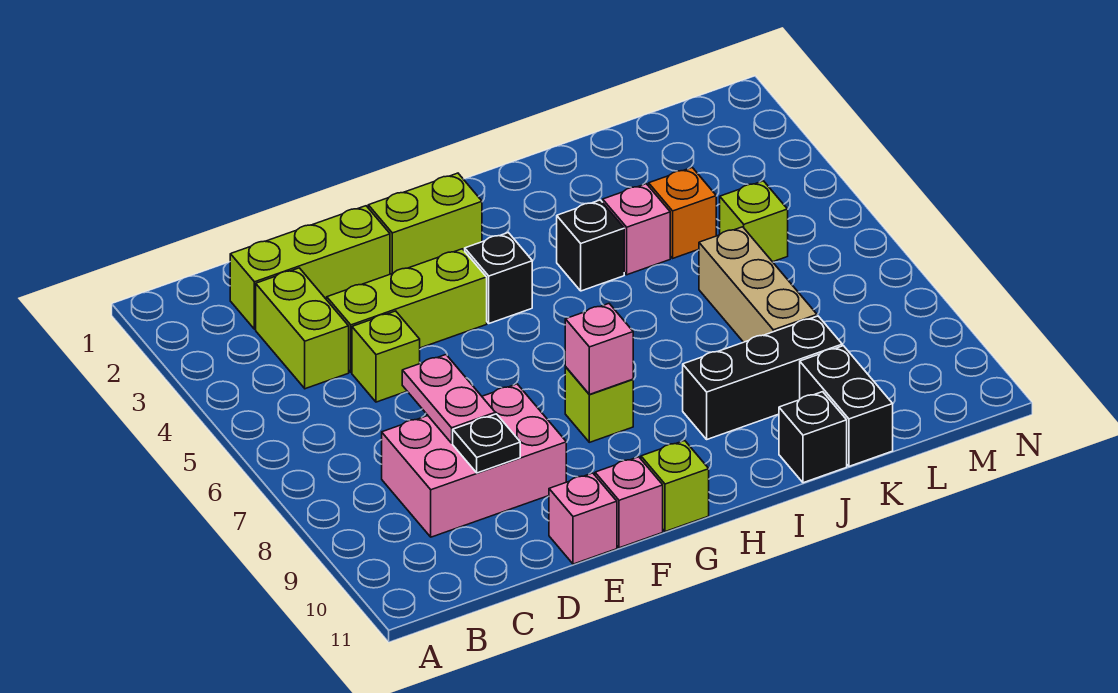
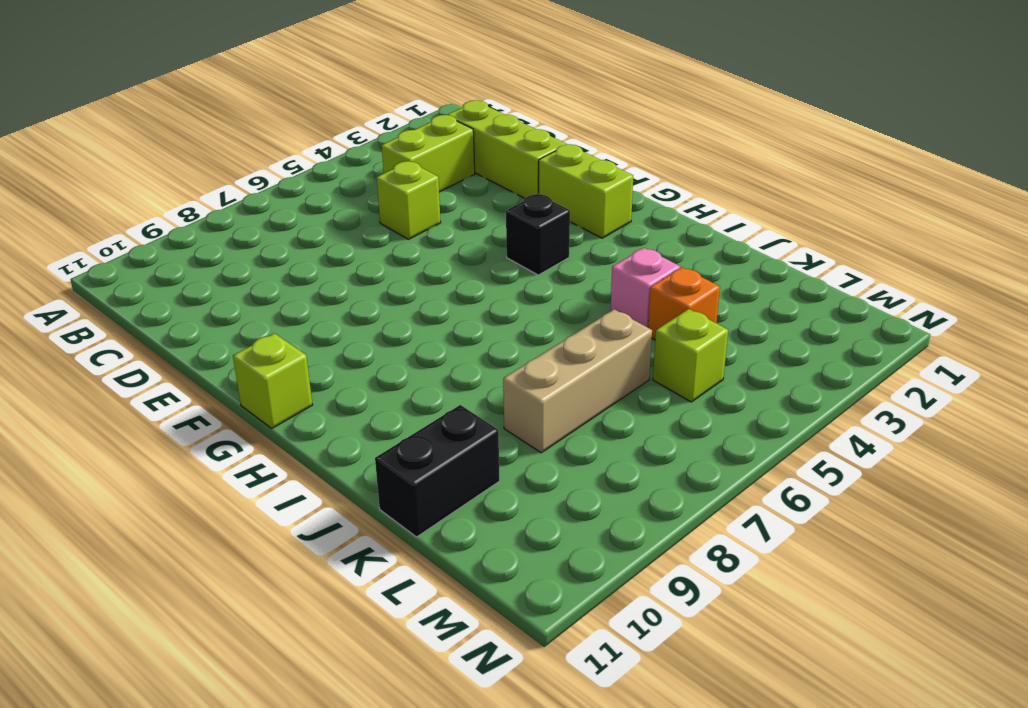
none -> pink brick C8:E9 level 1
none -> lime brick D4:F4 level 1
none -> pink brick E11 level 1

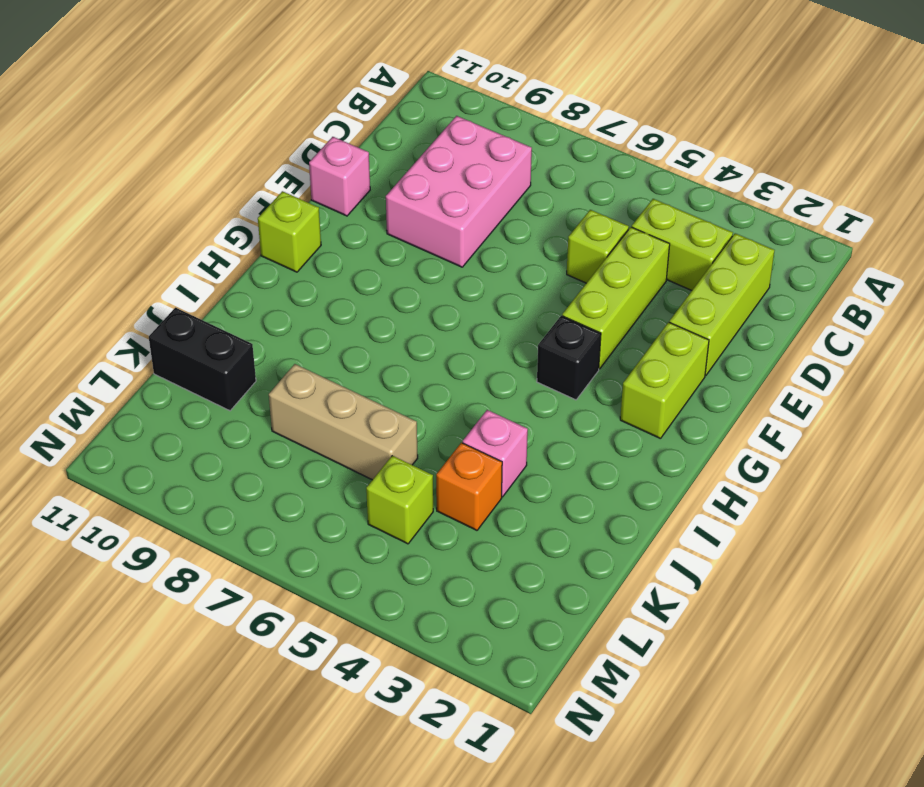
none -> pink brick F11 level 1
none -> lime brick G8 level 1
none -> black brick I4 level 1

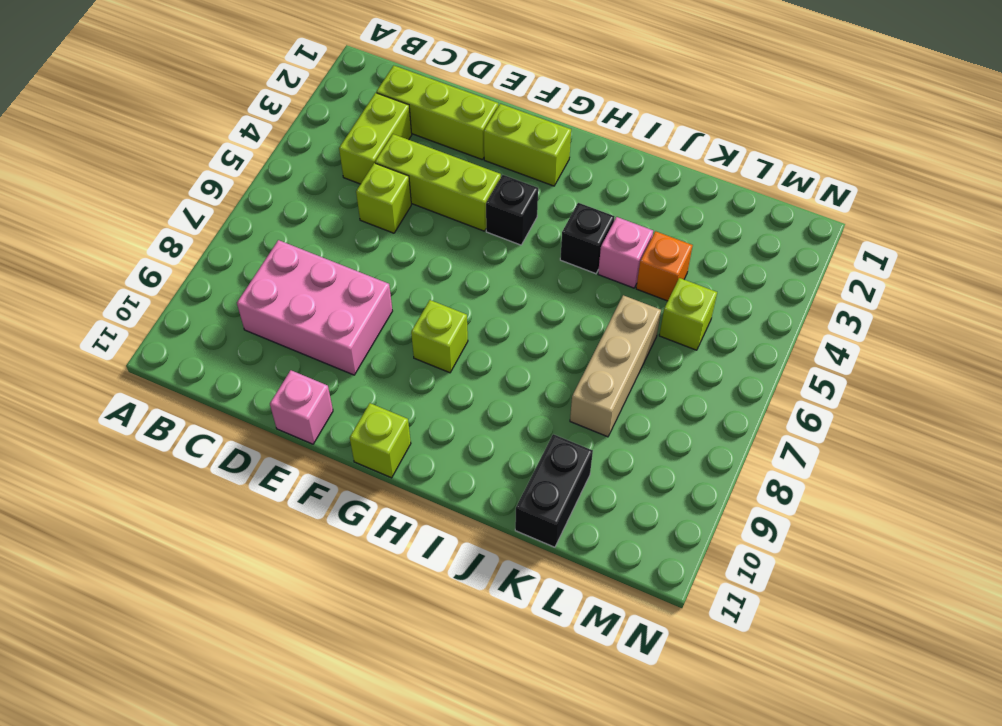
none -> pink brick F11 level 1
none -> black brick I9:K9 level 1
none -> black brick J11 level 1

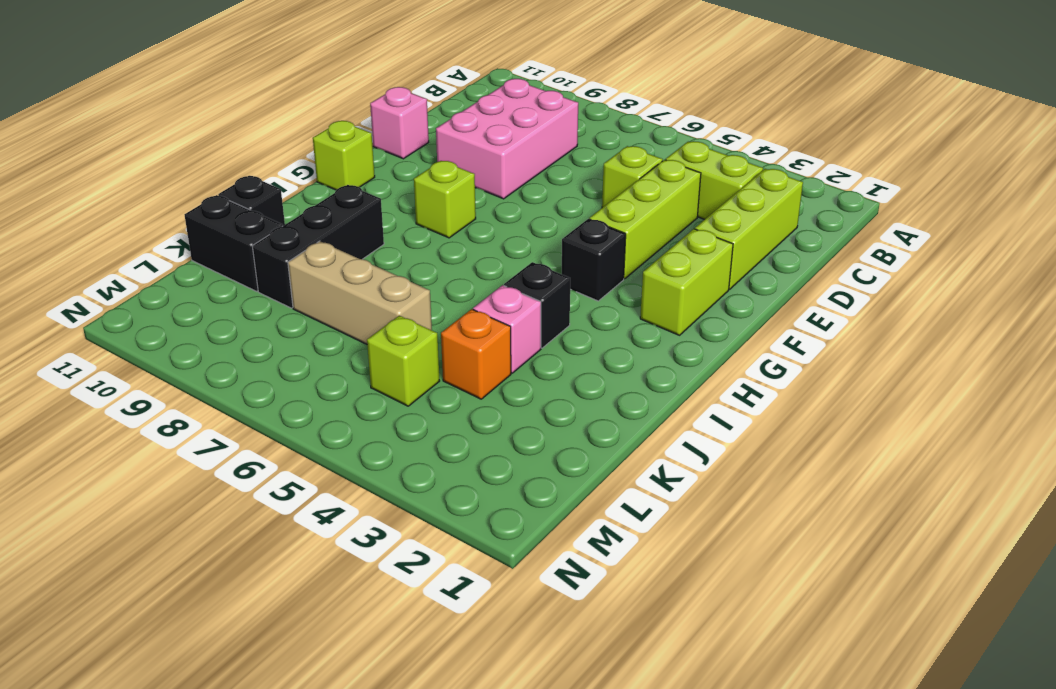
none -> pink brick F11 level 1
none -> pink plate D7:D8 level 2
none -> black plate D9 level 2

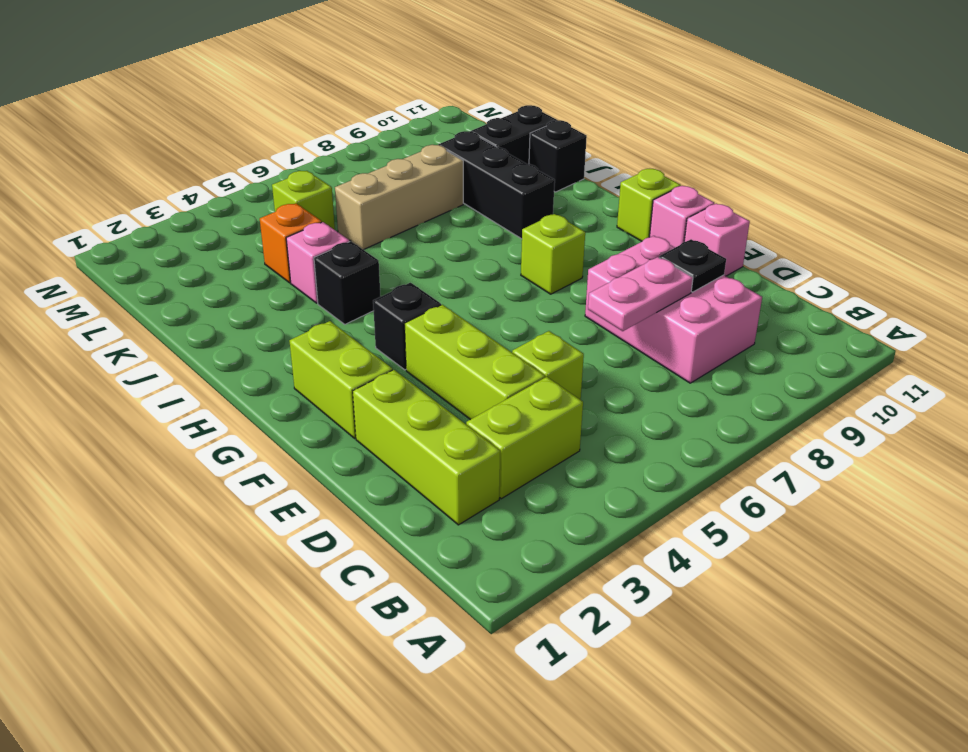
none -> pink brick G8 level 2

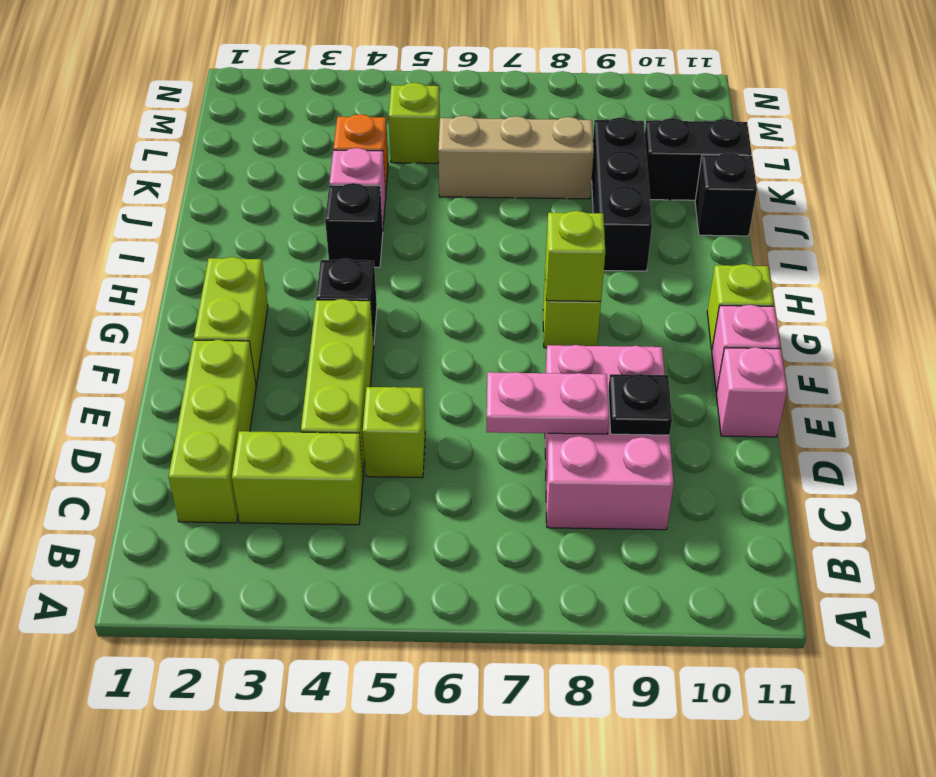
lime brick G8 level 2 -> pink brick G8 level 2

